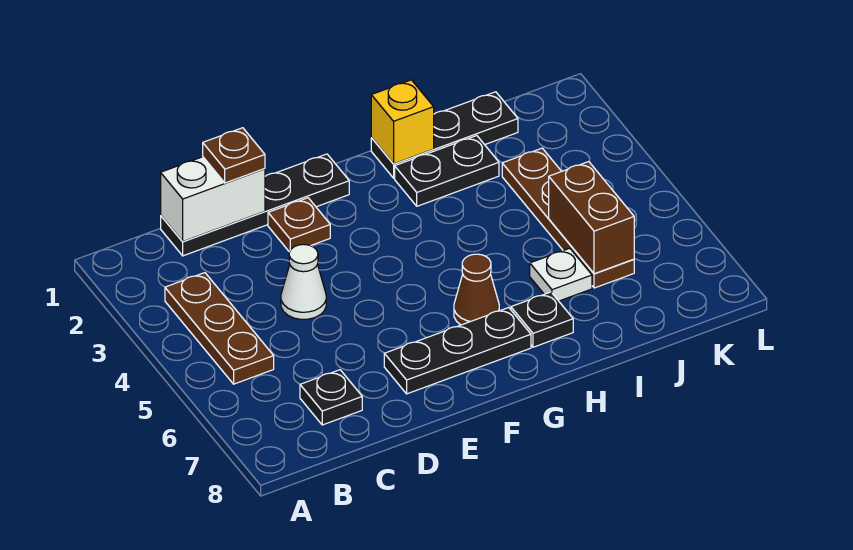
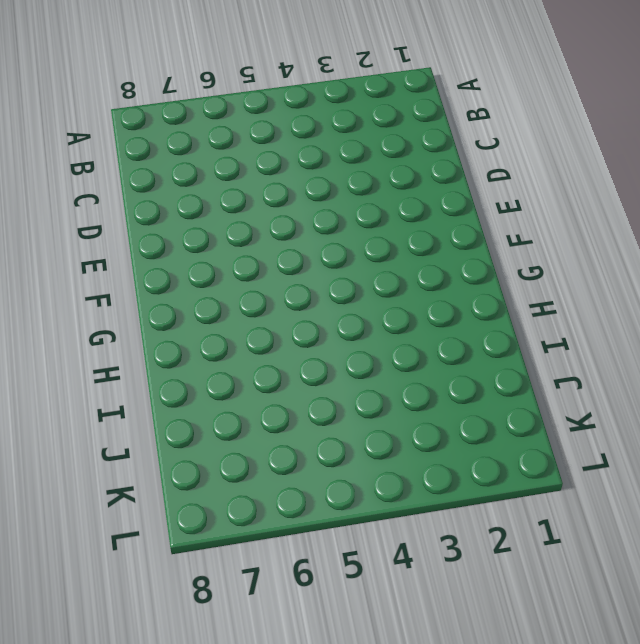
none -> brown plate B3:B5 level 1
none -> black plate C1:F1 level 1
none -> black plate C7 level 1

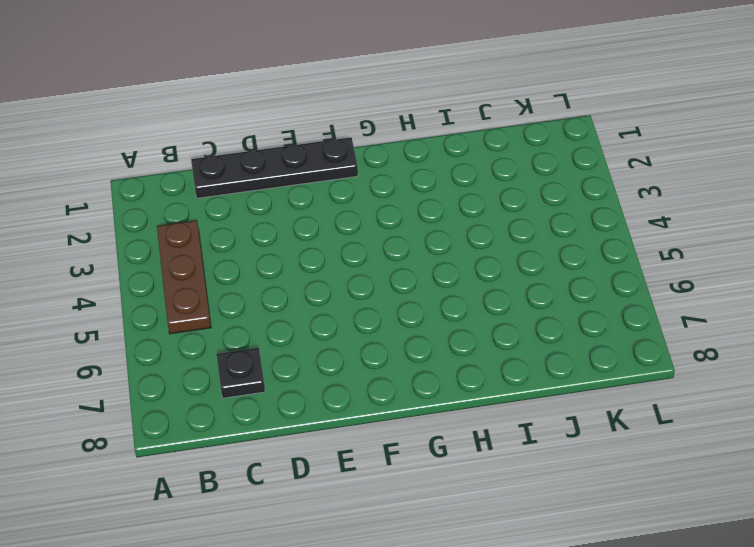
none -> white cone D4 level 1
none -> brown plate E2 level 1
none -> black plate E7:G7 level 1

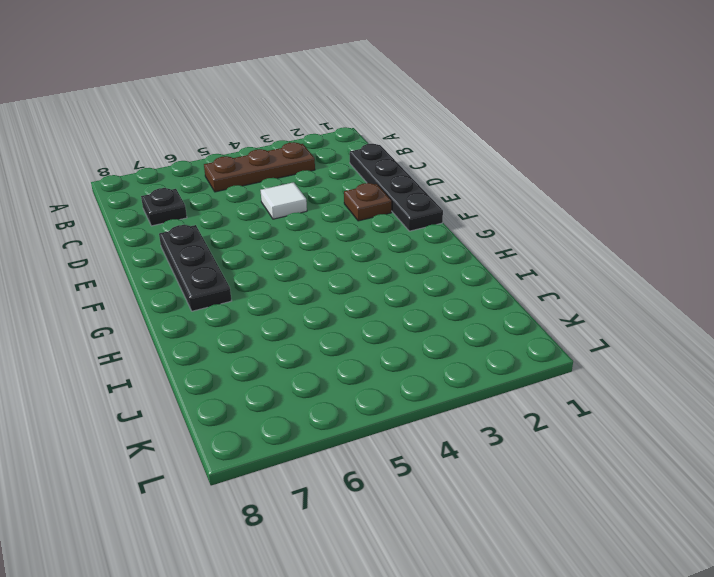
white tile D4 level 1 -> white cone D4 level 1
none -> brown cone G6 level 1
none -> black plate H1:J1 level 1
none -> black plate H2:I2 level 1

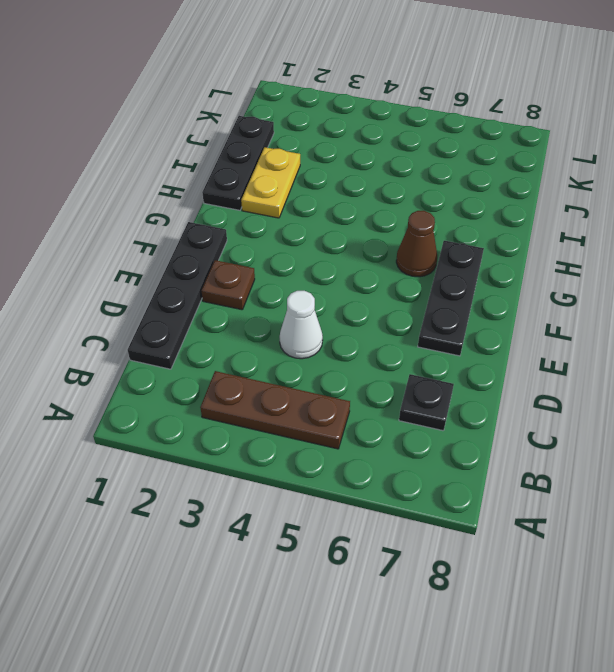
yellow plate H2:I2 level 1 -> black plate H2:I2 level 1
none -> black plate H7 level 1
none -> white plate I6 level 1
none -> brown plate J3:J6 level 1

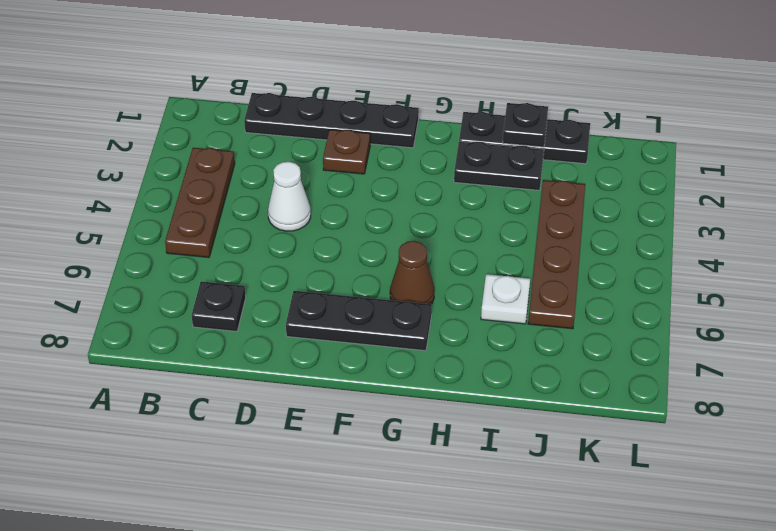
black plate I1 level 2 -> black plate H7 level 1
none -> white brick C1:D1 level 2
none -> yellow brick H1 level 2
none -> brown brick J5:J6 level 2

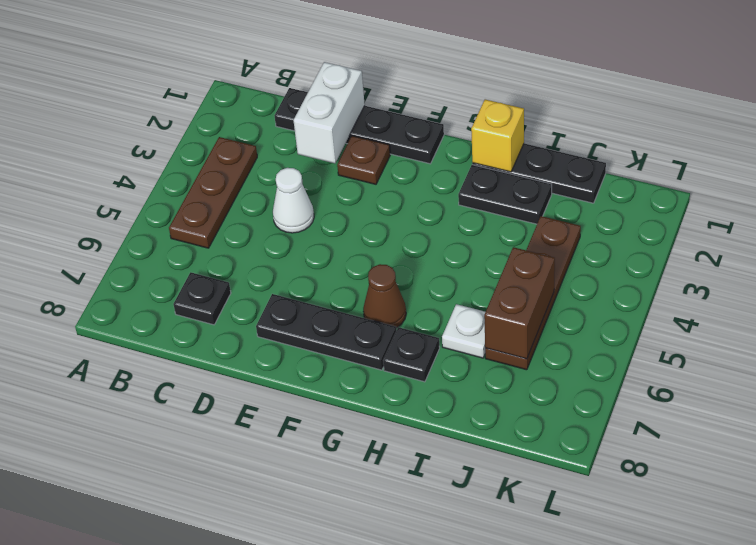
white brick D1:D2 level 2 -> white brick C1:D1 level 2
none -> brown plate D1 level 3

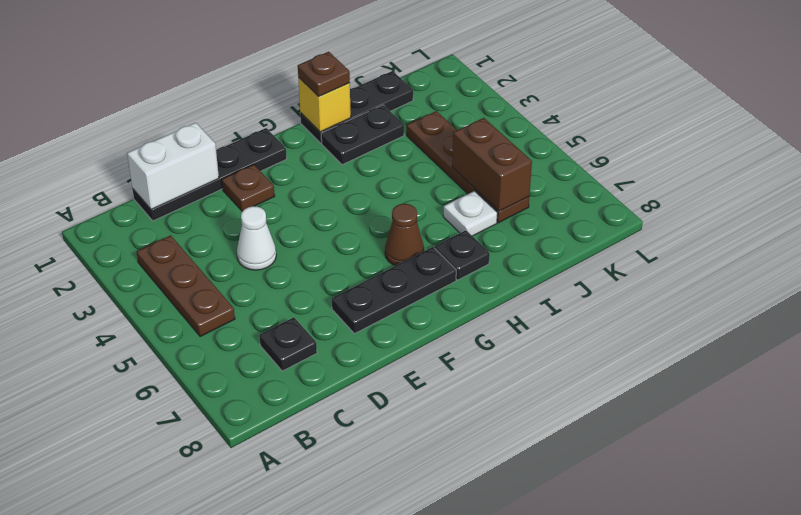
brown plate H1 level 3 -> brown plate D1 level 3

